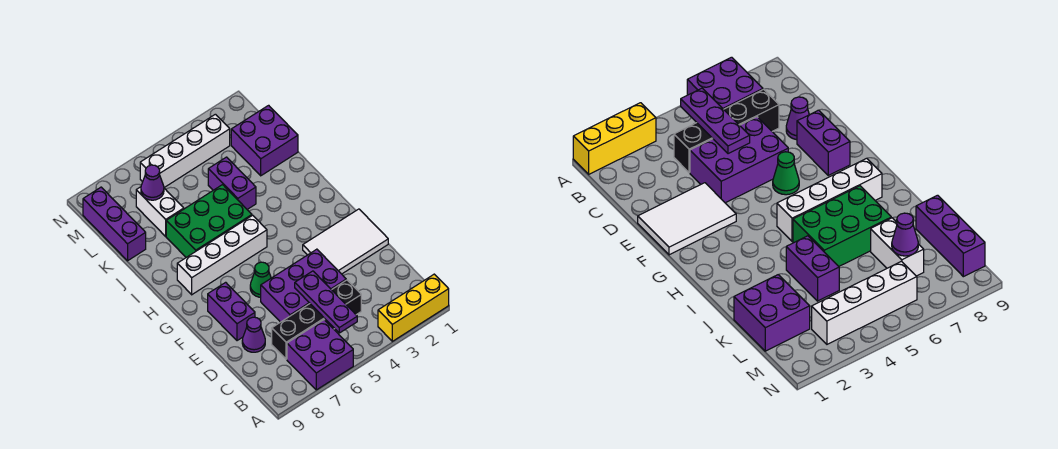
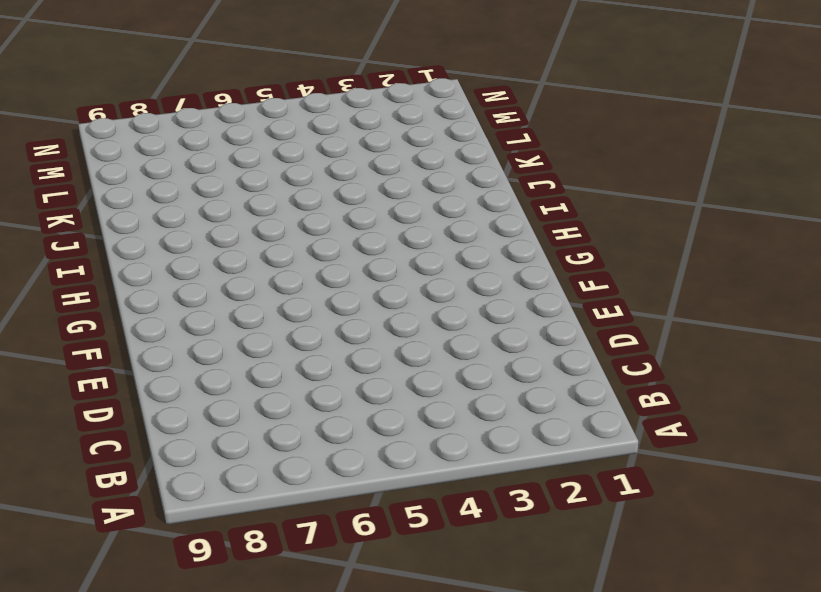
none -> yellow brick A1:A3 level 1
none -> purple brick A6:B7 level 1
none -> black brick C4:C7 level 1

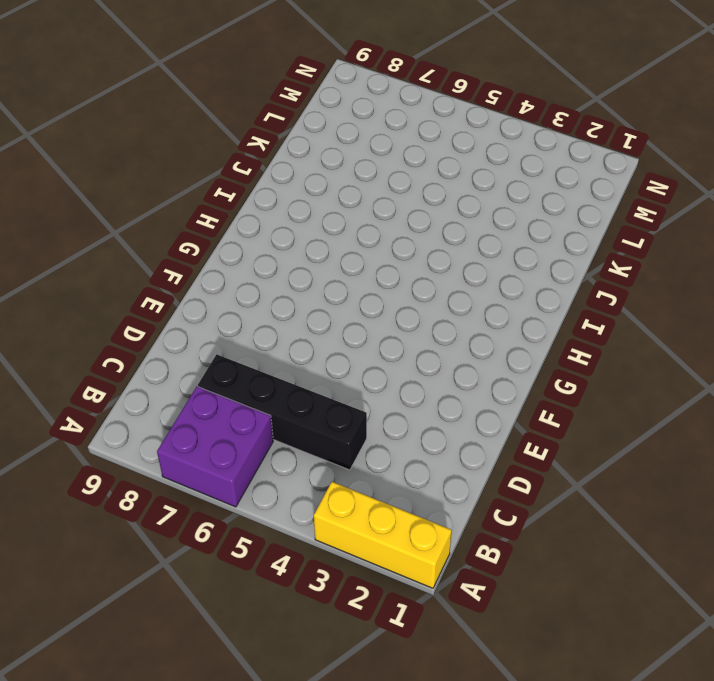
none -> purple brick D4:E6 level 1
none -> purple cone D8 level 1
none -> white tile E1:F3 level 1

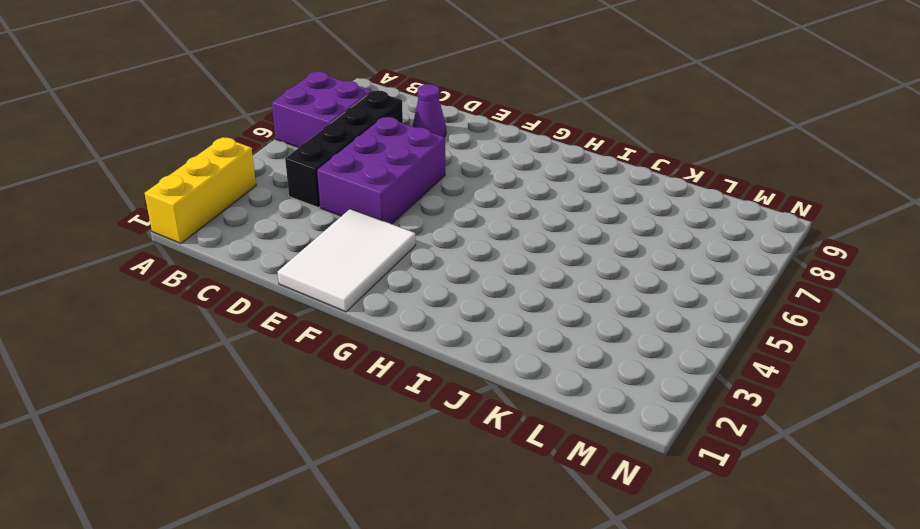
none -> purple brick E8:F8 level 1
none -> green cone F6 level 1
none -> white brick H5:H8 level 1

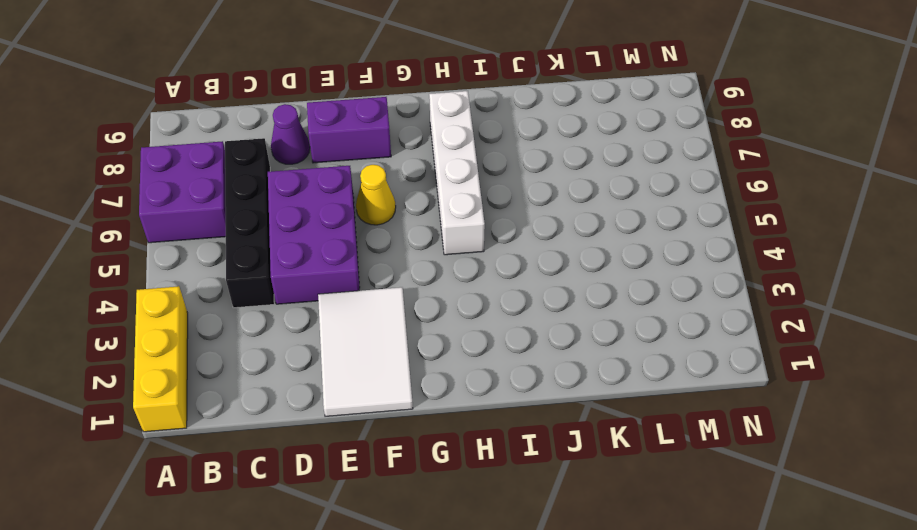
yellow cone F6 level 1 -> green cone F6 level 1
none -> green brick I5:J7 level 1
none -> purple brick J4:K4 level 1
none -> purple brick K1:L2 level 1

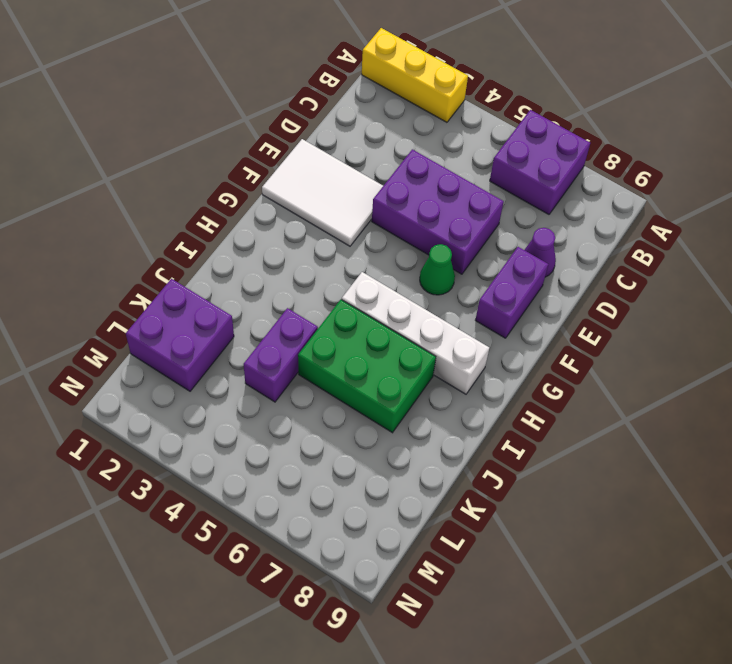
none -> black brick C4:C7 level 1
none -> white brick K7:L7 level 1
none -> purple brick K9:M9 level 1

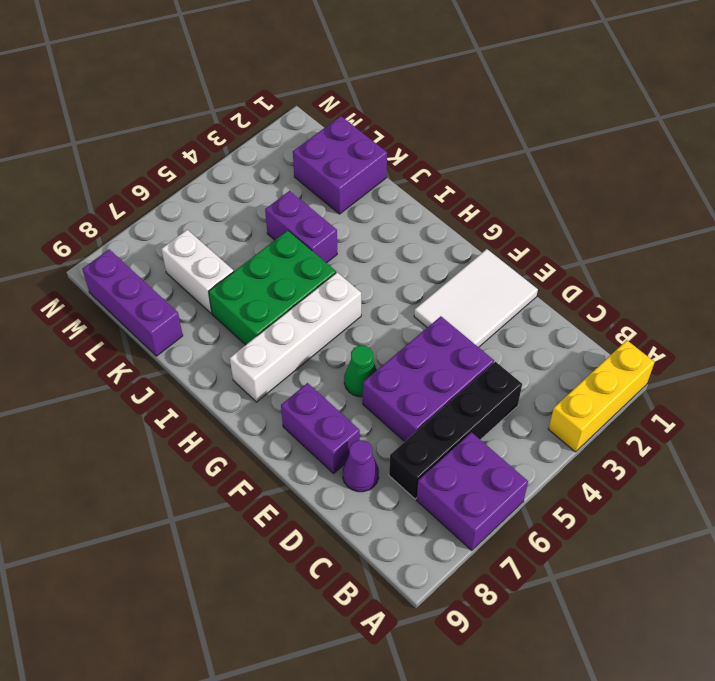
none -> white brick M3:M6 level 1
none -> purple plate B5:D5 level 2
none -> purple cone L7 level 2

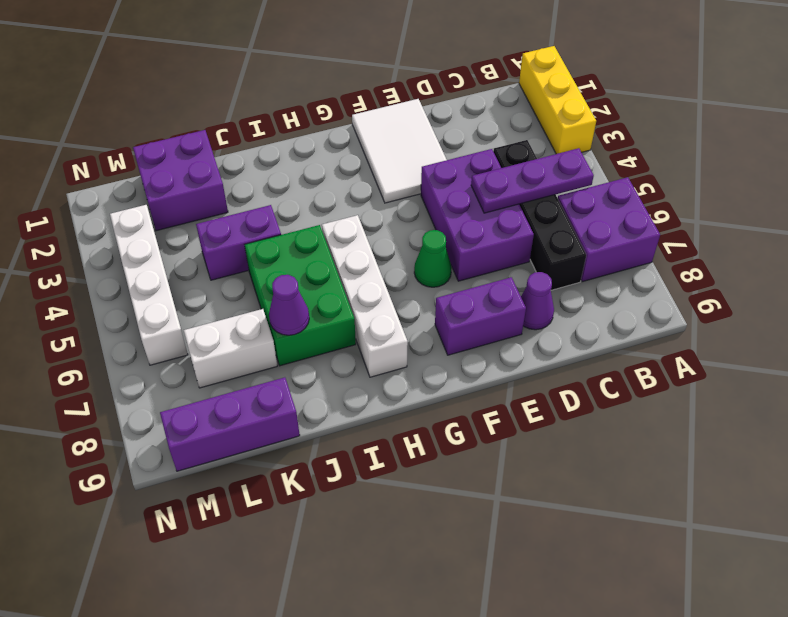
purple cone J7 level 2 -> purple cone L7 level 2

